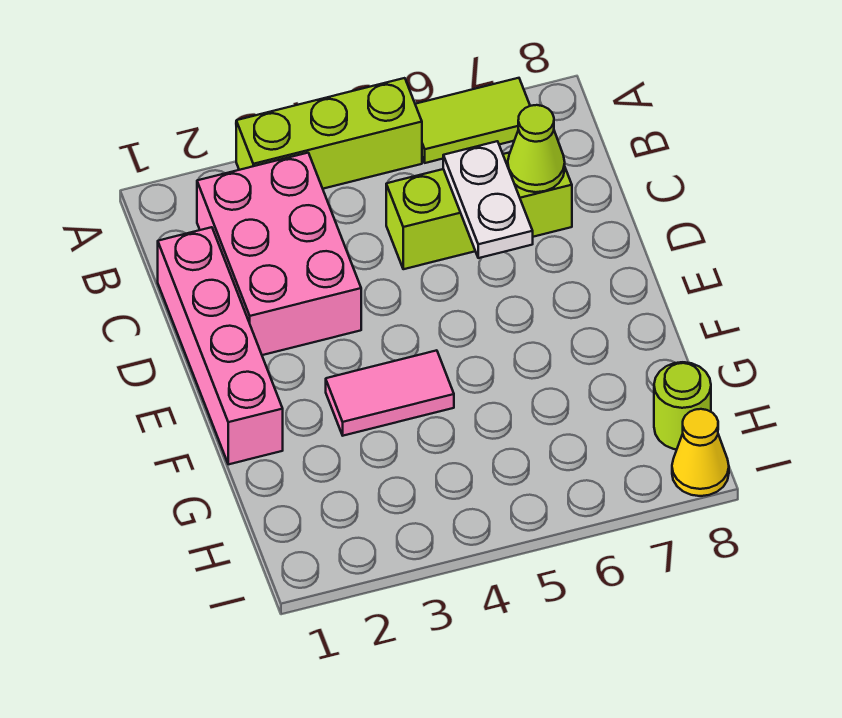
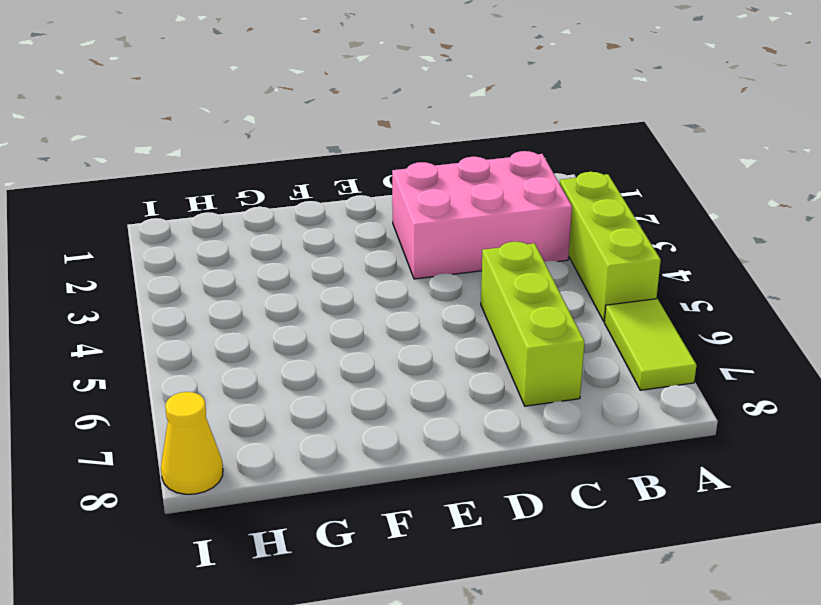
none -> pink brick C1:F1 level 1
none -> pink tile F3:F4 level 1

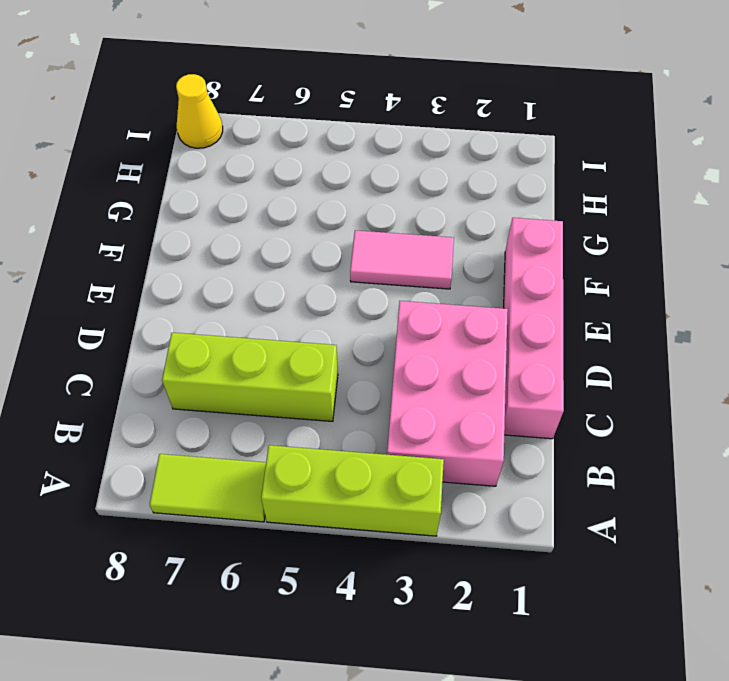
none -> lime round brick H8 level 1
none -> white plate C6:D6 level 2

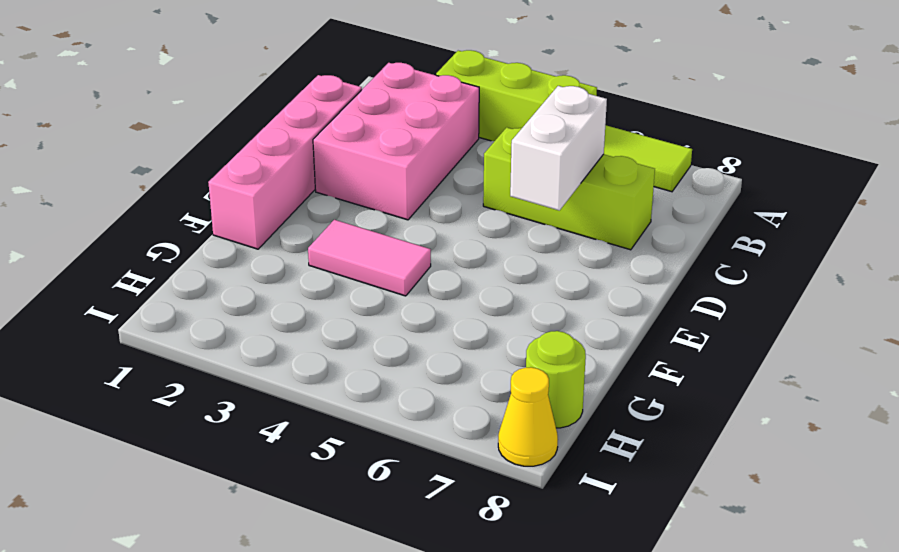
white brick C6:D6 level 2 -> white plate C6:D6 level 2
none -> lime cone C7 level 2

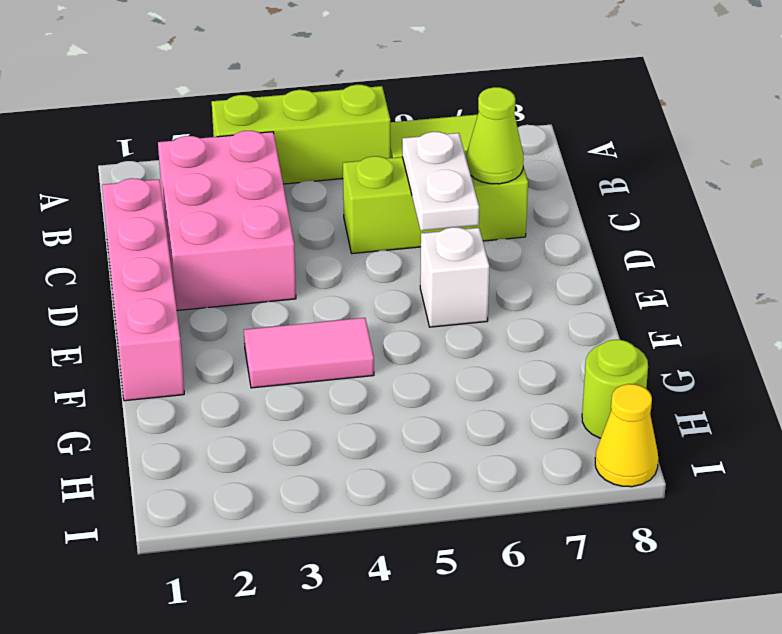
white brick E6 level 1 -> none

